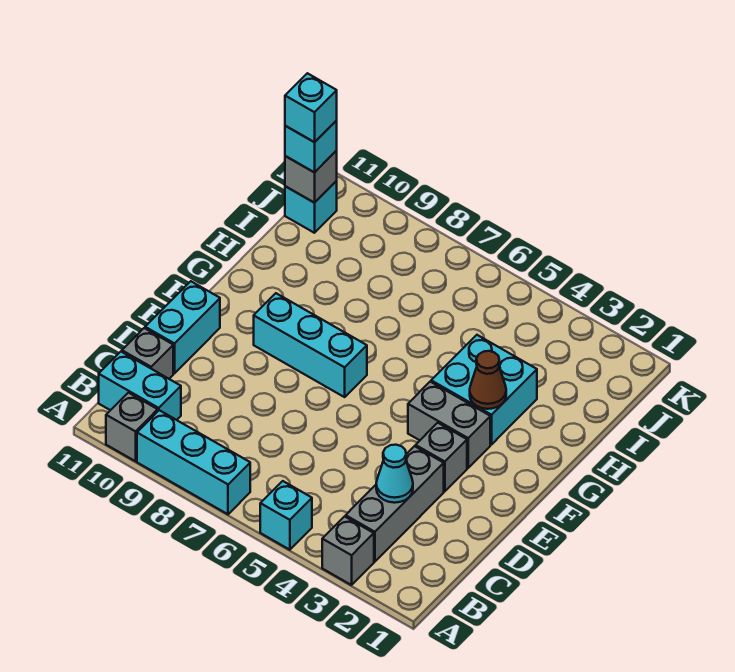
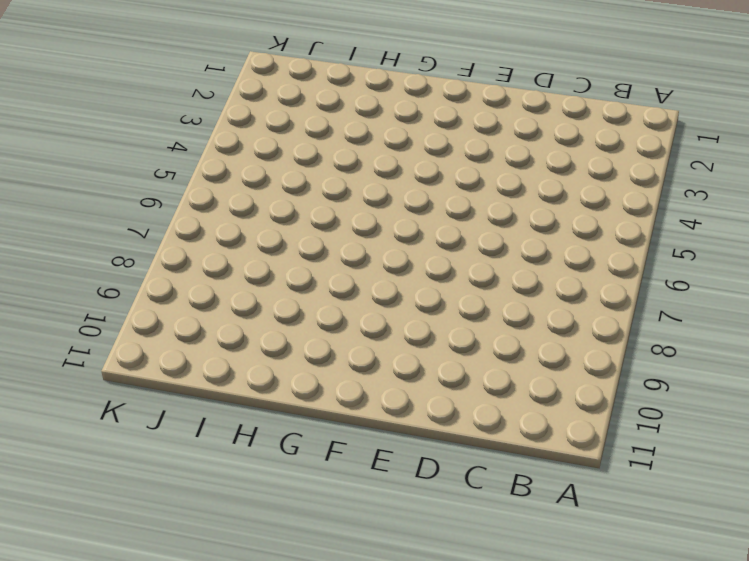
none -> grey brick A3 level 1
none -> cyan brick A5 level 1
none -> cyan brick A7:A9 level 1

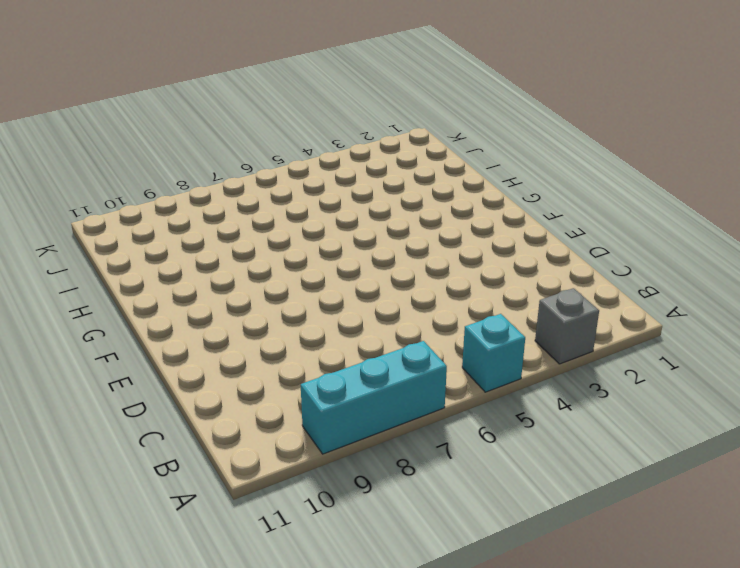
none -> grey brick A10 level 1
none -> grey brick B3:D3 level 1
none -> cyan brick B10:B11 level 1

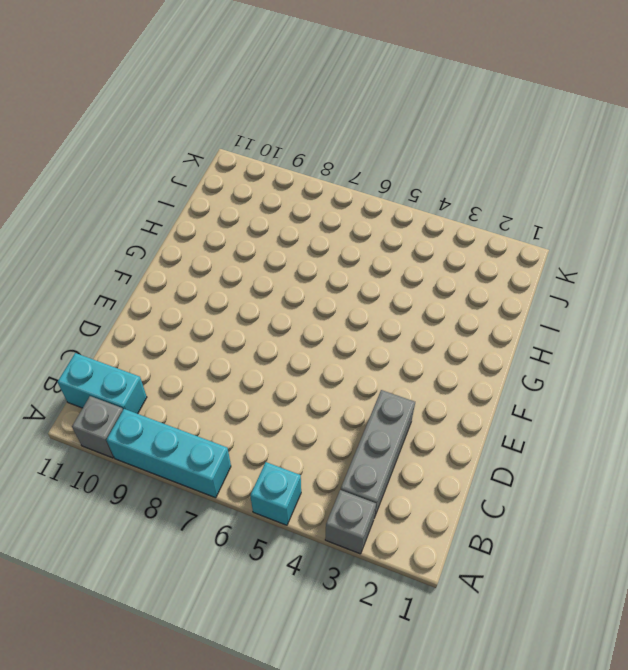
none -> grey brick C11 level 1
none -> cyan brick D11:E11 level 1
none -> grey brick E3 level 1

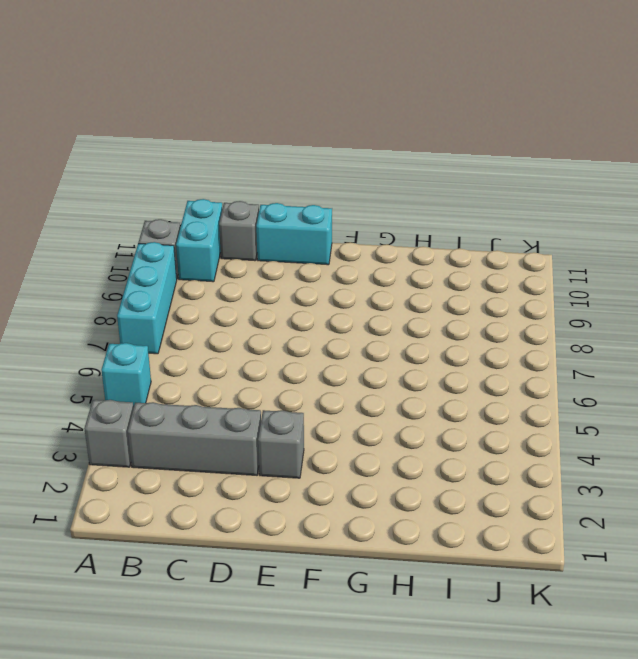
none -> grey brick F3:F4 level 1
none -> cyan brick F7:F9 level 1
none -> cyan brick G3:H4 level 1

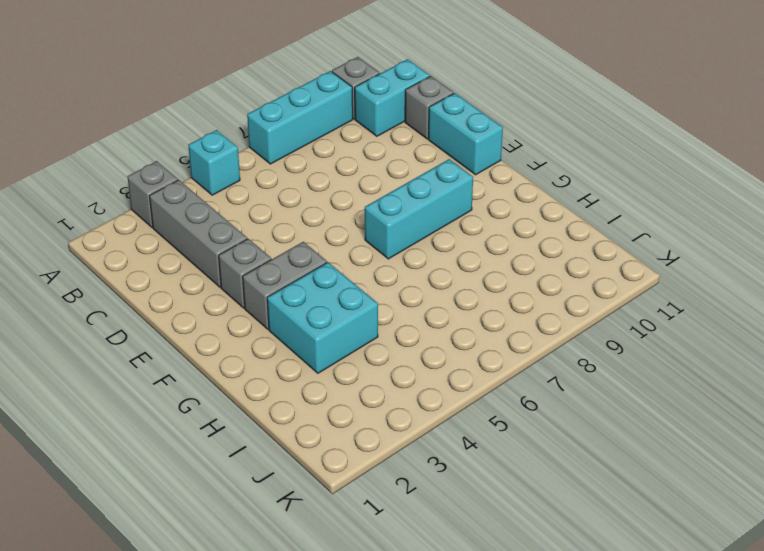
none -> cyan brick J11 level 1
none -> cyan cone C3 level 2
none -> brown cone G3 level 2

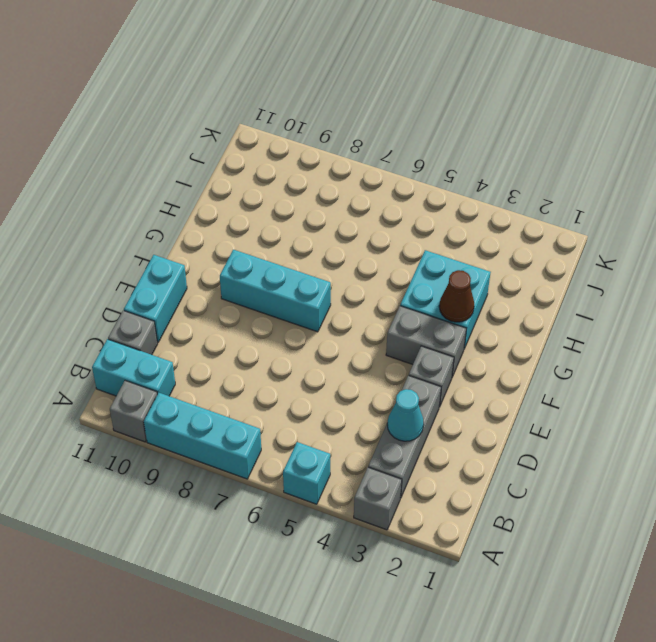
none -> cyan brick J11 level 1
none -> grey brick J11 level 2
none -> cyan brick J11 level 3

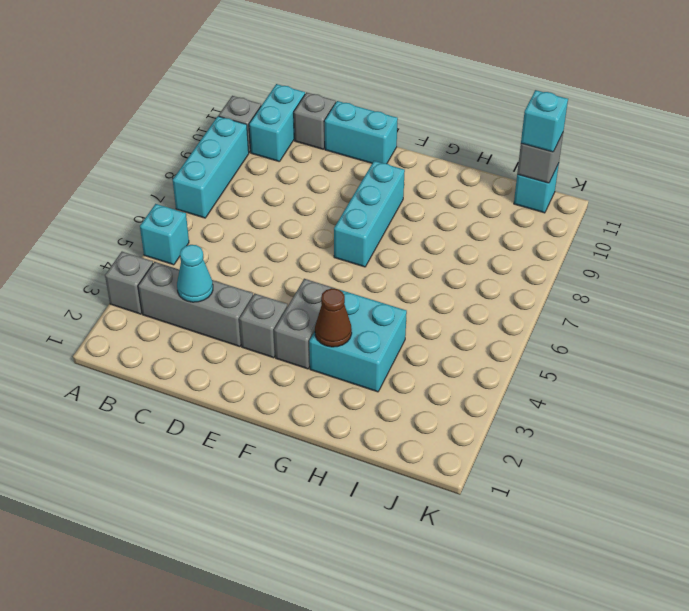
none -> cyan brick J11 level 4

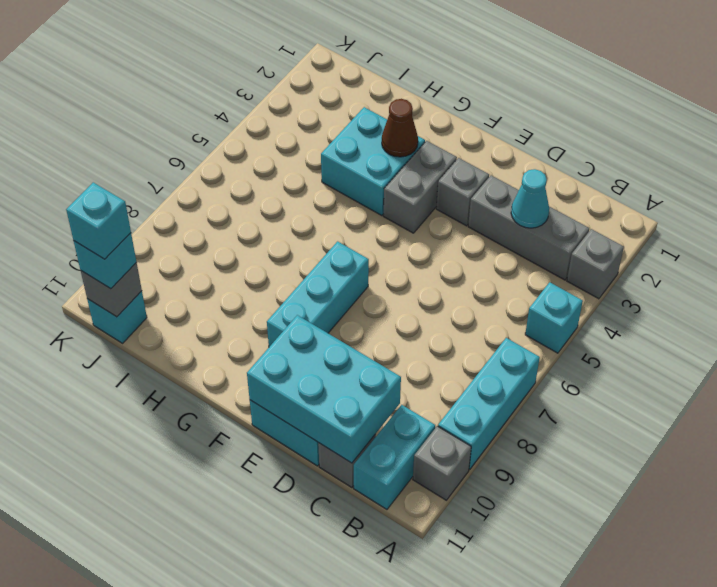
cyan brick C10:E11 level 2 -> none

